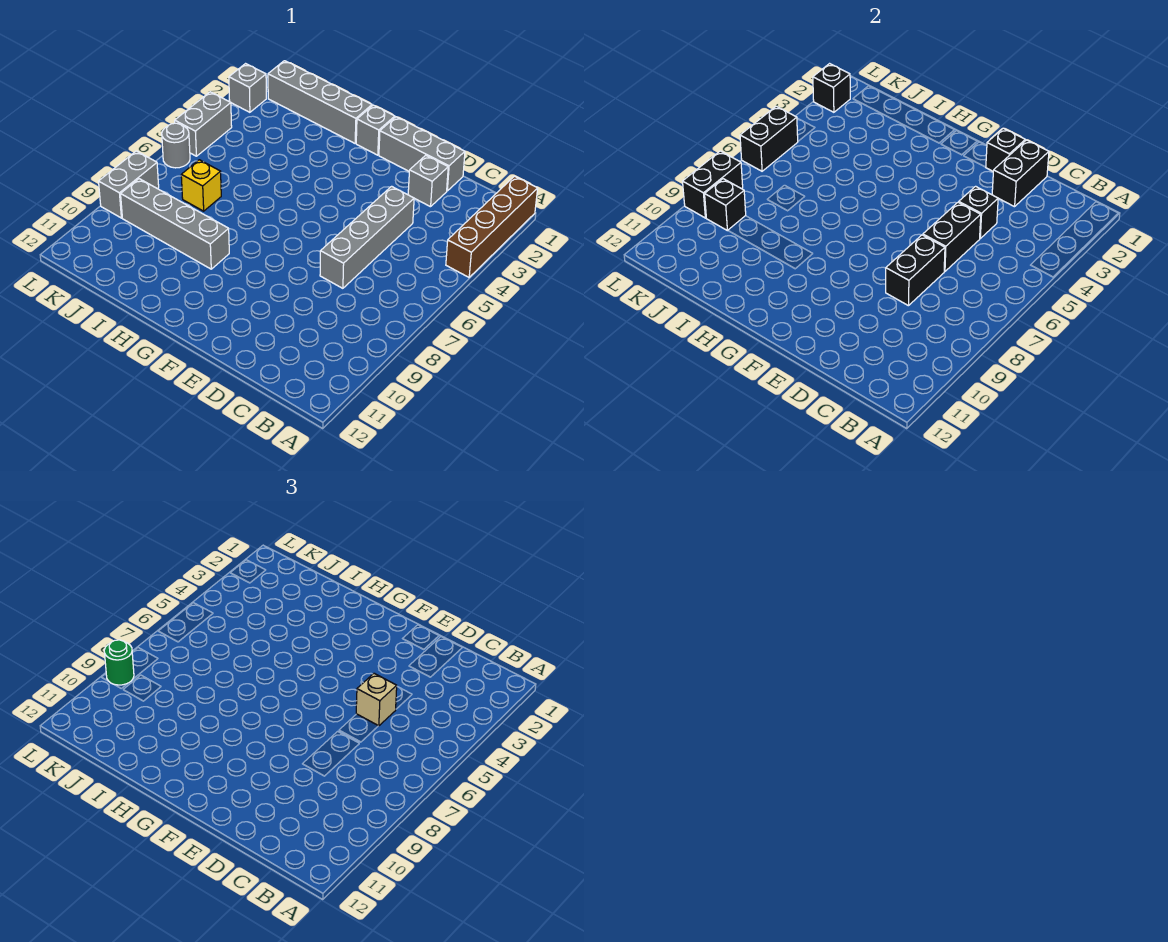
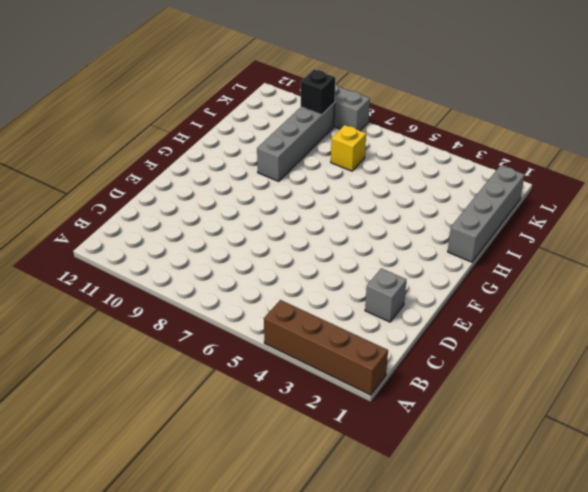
none -> grey brick D1:F1 level 1
none -> grey brick D4:D7 level 1
none -> grey brick G1 level 1

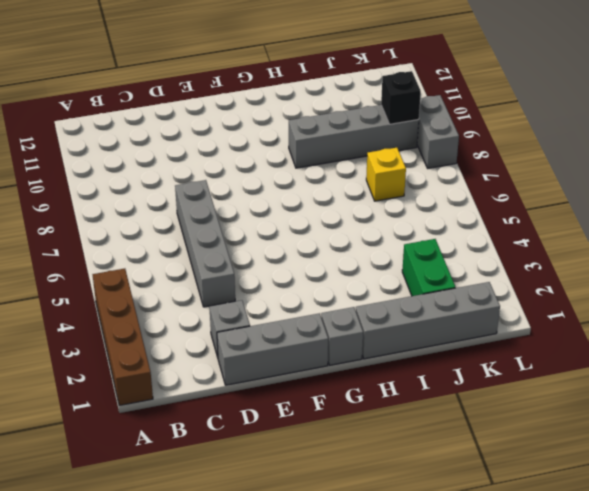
green brick J2:J3 level 1 -> none
none -> grey brick L2 level 1
none -> grey brick L4:L5 level 1
none -> grey round brick L6 level 1

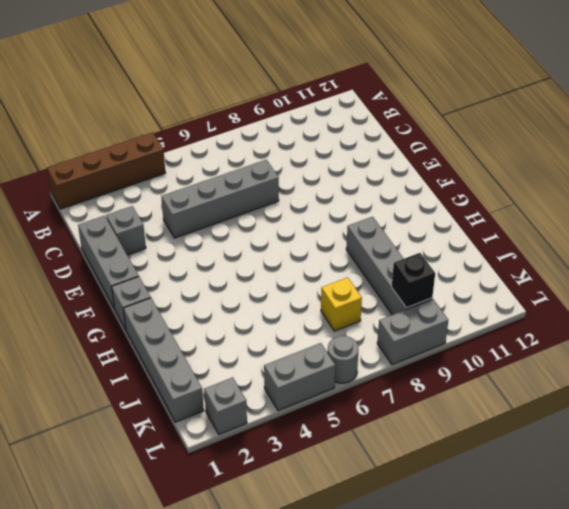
none -> black brick D1:D2 level 2
none -> black brick D4 level 2
none -> black brick D5:D6 level 2

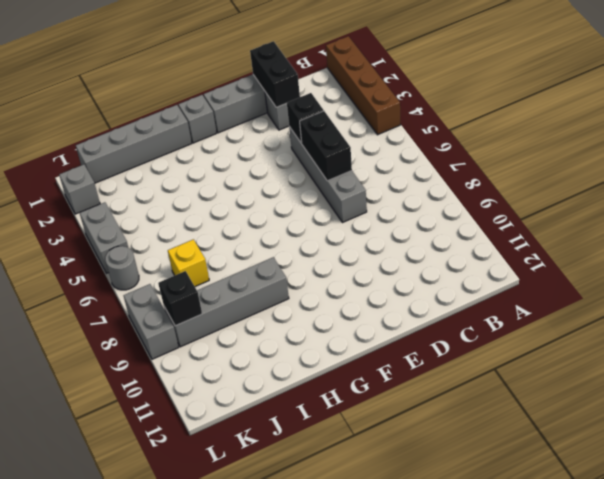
none -> black brick D7:D8 level 2
none -> black brick E1 level 2
none -> black brick L2 level 2

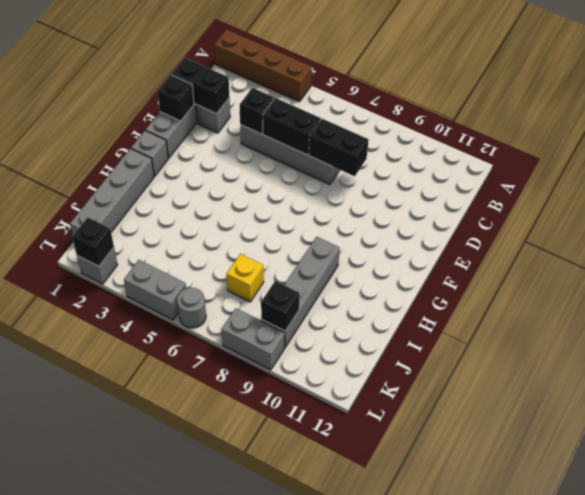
none -> black brick L5:L6 level 2
none -> black brick L8:L9 level 2
none -> tan brick D5 level 3

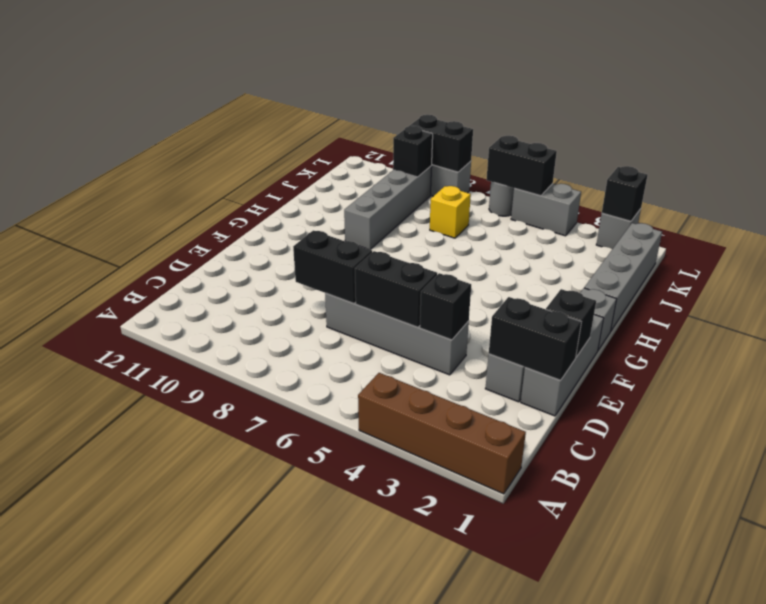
none -> tan brick D5 level 3
none -> green round brick L9 level 3

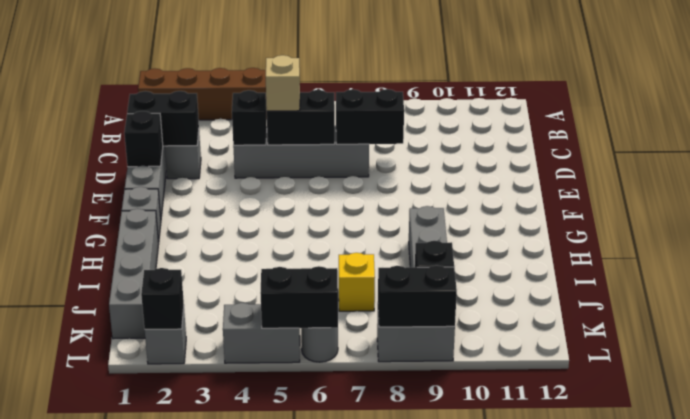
none -> green round brick L9 level 3

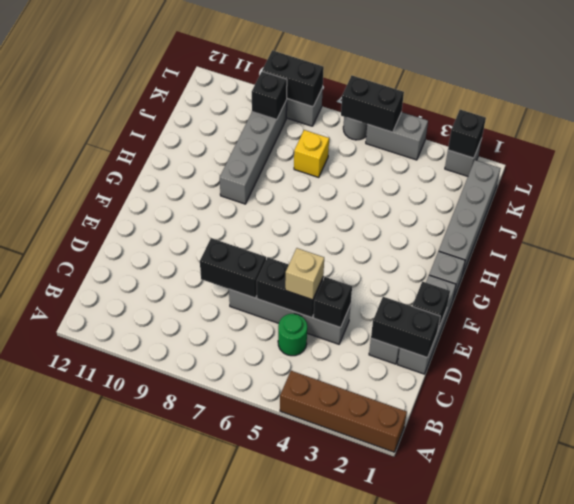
green round brick C5 level 1 -> green round brick L9 level 3

